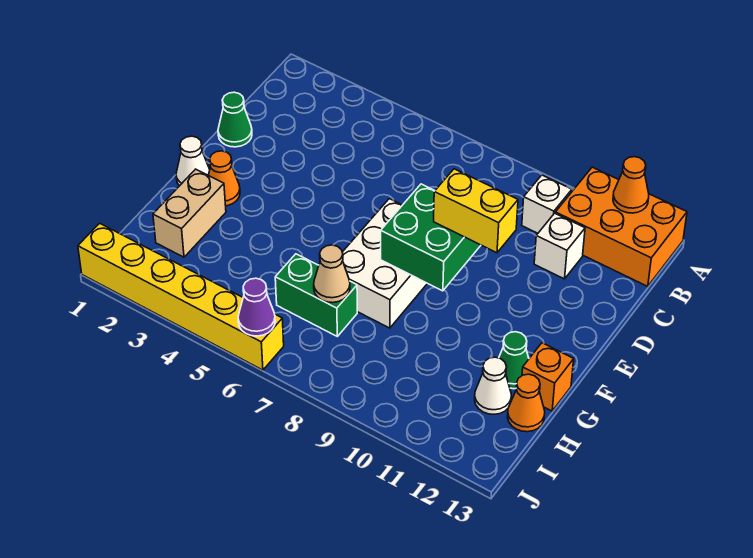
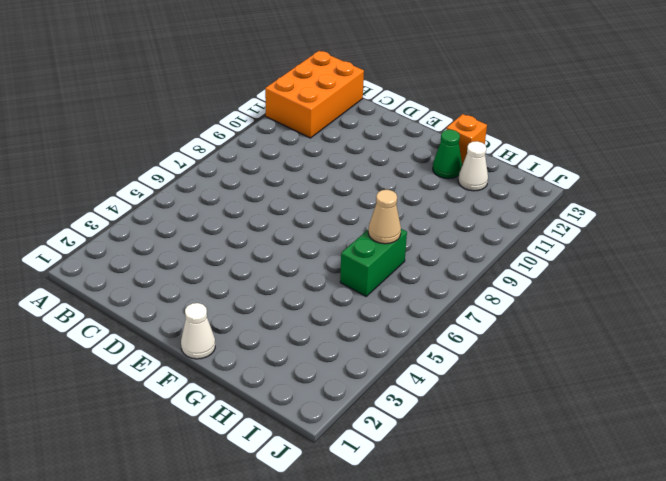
none -> white brick B10 level 1
none -> white brick C11 level 1
none -> green cone D1 level 1

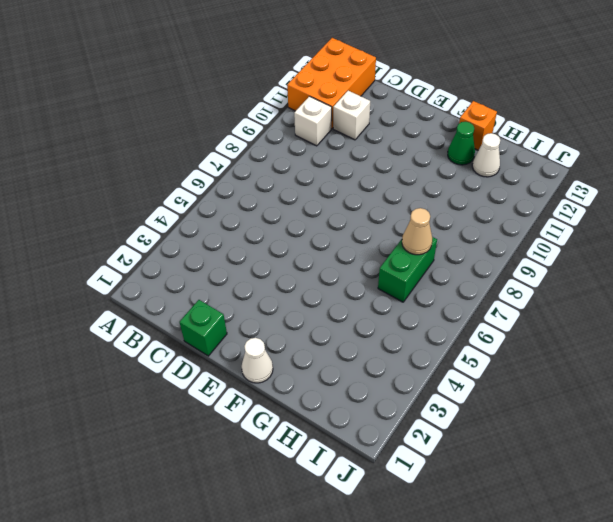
green brick D1 level 1 -> green cone D1 level 1
none -> white brick E7:G8 level 1
none -> orange cone F2 level 1
none -> tan brick G2:H2 level 1

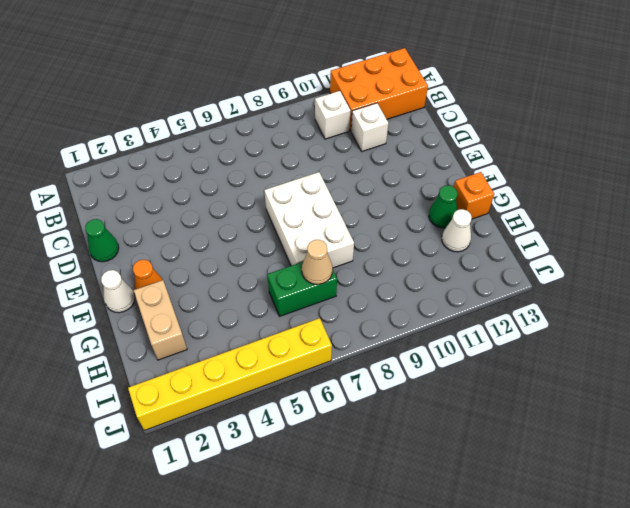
none -> orange cone H13 level 1
none -> orange cone A12 level 2
none -> green brick E8:F9 level 2

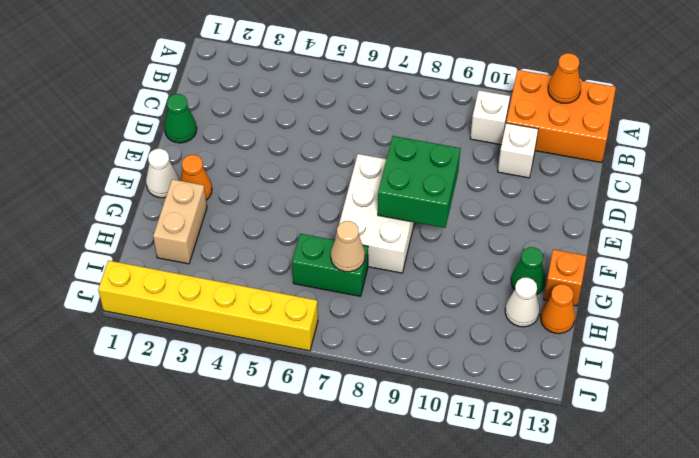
none -> purple cone J6 level 2
none -> yellow brick E9:E10 level 3

